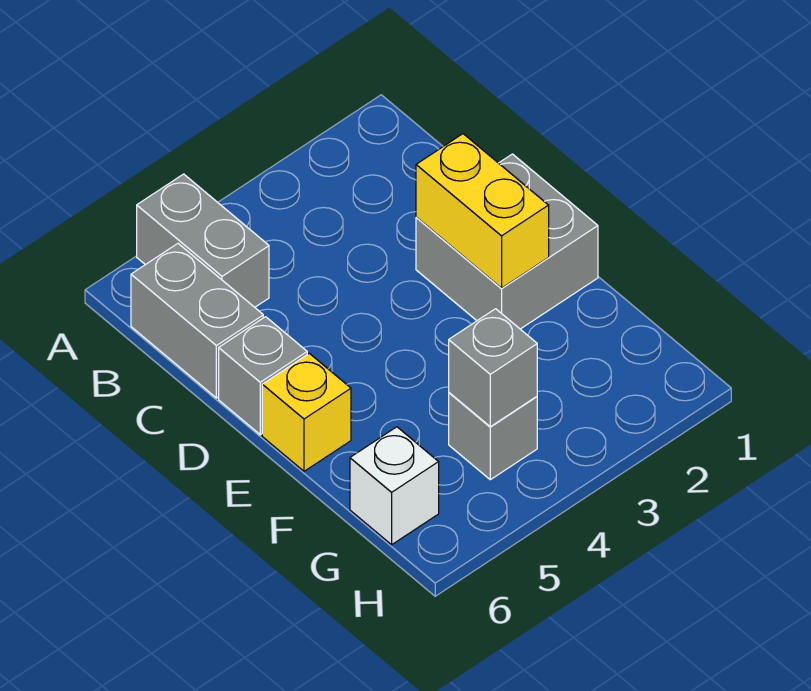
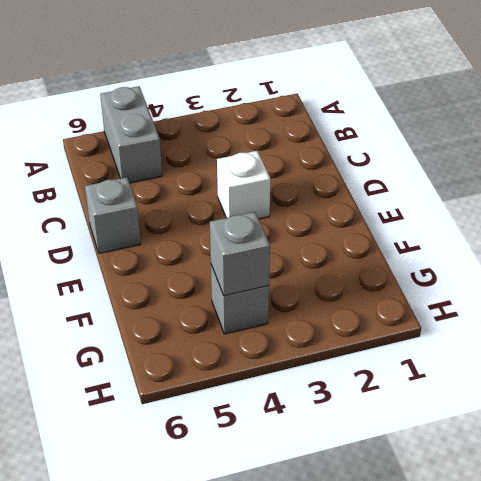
white brick D3 level 1 -> white brick G6 level 1
none -> grey brick B6:C6 level 1
none -> grey brick D1:E2 level 1

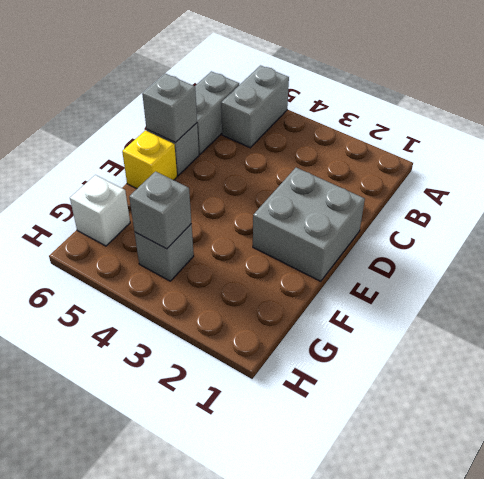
grey brick D6 level 2 -> none
none -> yellow brick D2:E2 level 2

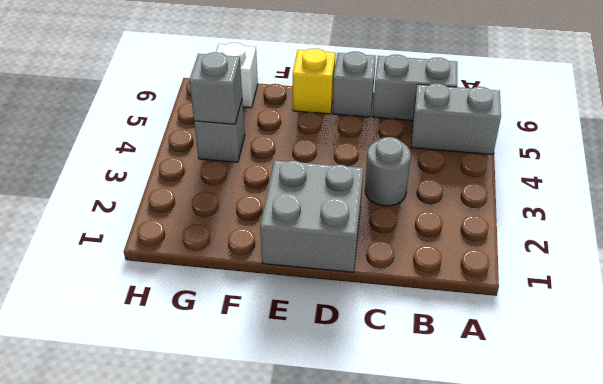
grey round brick C3 level 1 -> none
none -> yellow brick D2:E2 level 2

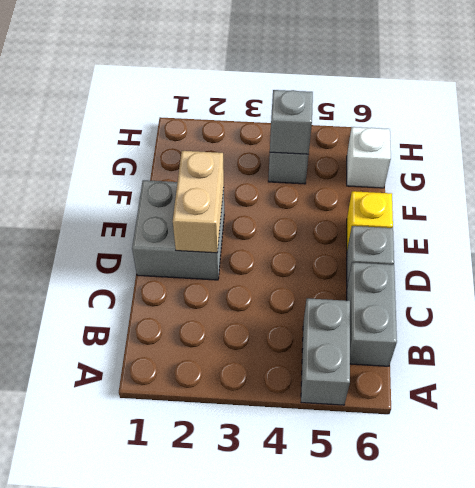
tan brick D2:E2 level 2 -> yellow brick D2:E2 level 2

